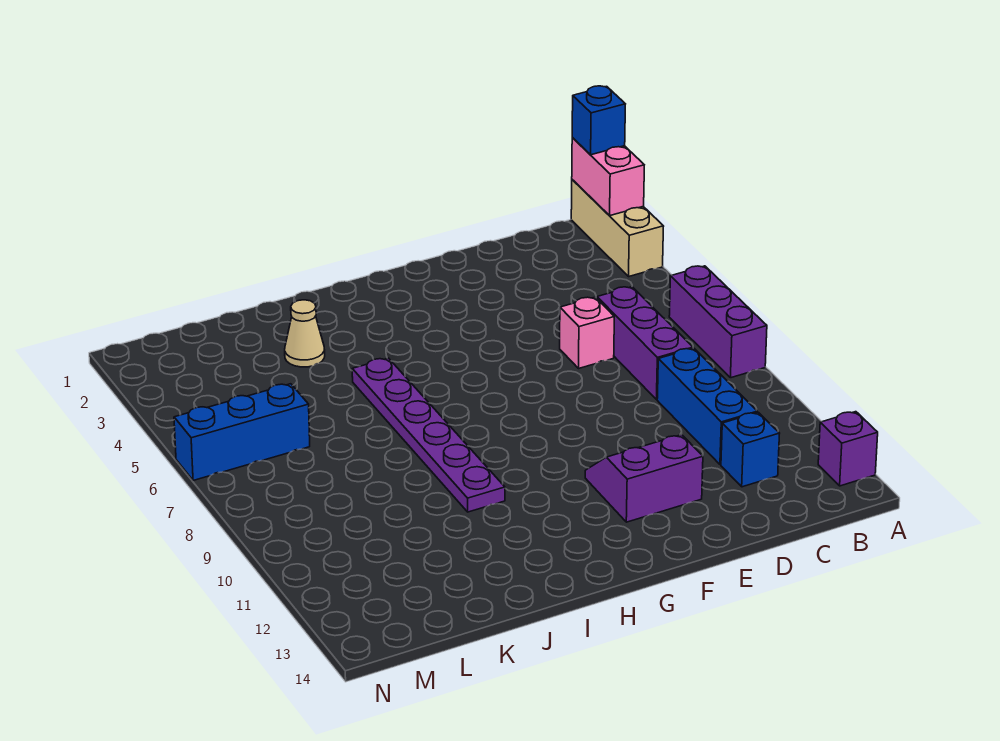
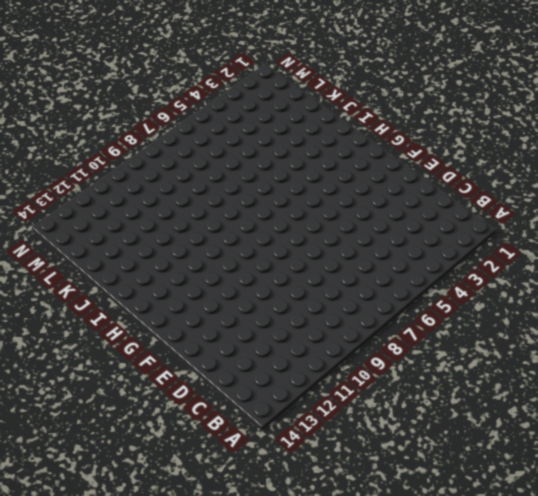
none -> tan brick A1:A3 level 1
none -> purple brick A6:A8 level 1
none -> purple brick A13 level 1

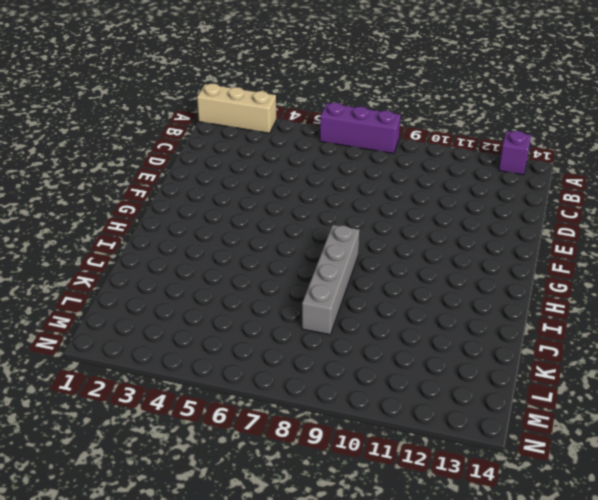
grey brick H8:K8 level 1 -> purple plate I5:I10 level 1
none -> purple brick C6:C8 level 1
none -> blue brick C9:C11 level 1
none -> blue brick C12 level 1

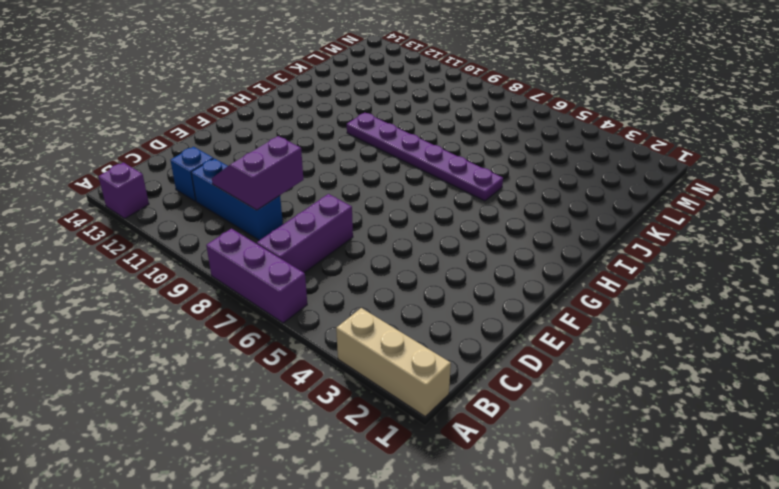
purple brick B7:D7 level 1 -> purple brick C6:C8 level 1
purple slope C9:D10 level 2 top 9 -> purple slope E11:F12 level 1 top 12
none -> pink brick D6 level 1
none -> tan cone J3 level 1
none -> blue brick L6:N6 level 1

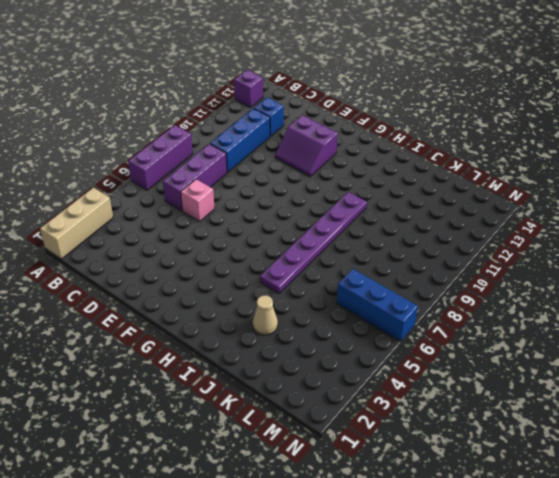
none -> pink brick A1:A2 level 2
none -> blue brick A1 level 3

